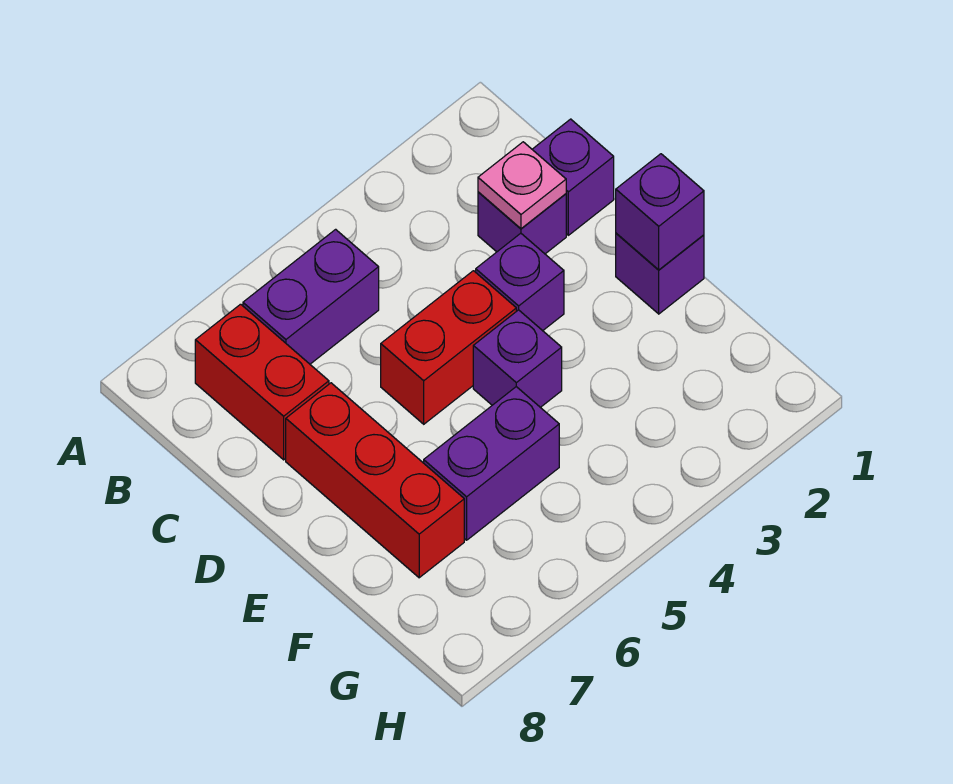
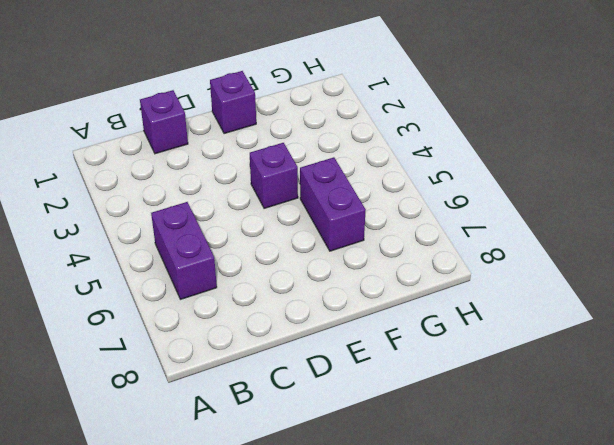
none -> red brick B7:C7 level 1
none -> purple brick C2 level 1
none -> purple brick D3 level 1

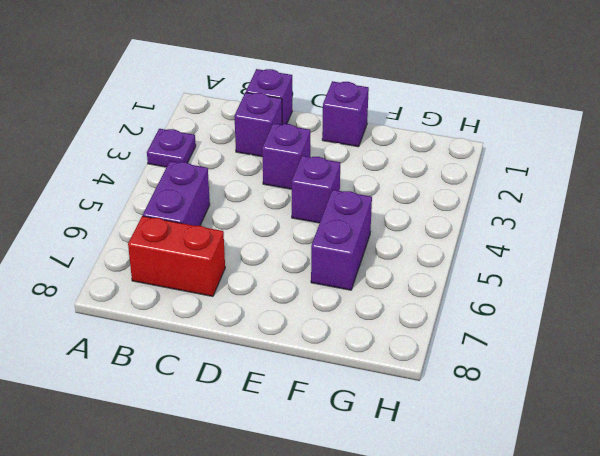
purple plate A3 level 1 -> none
none -> red brick D4:D5 level 1
none -> red brick D7:F7 level 1
none -> pink plate C2 level 2

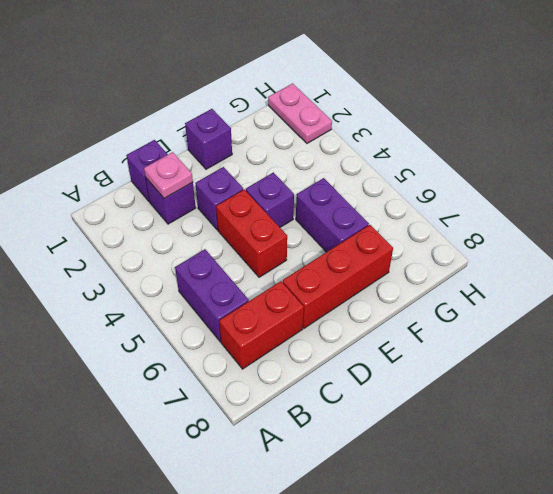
pink plate H1:H2 level 1 -> none
none -> purple brick E1 level 2

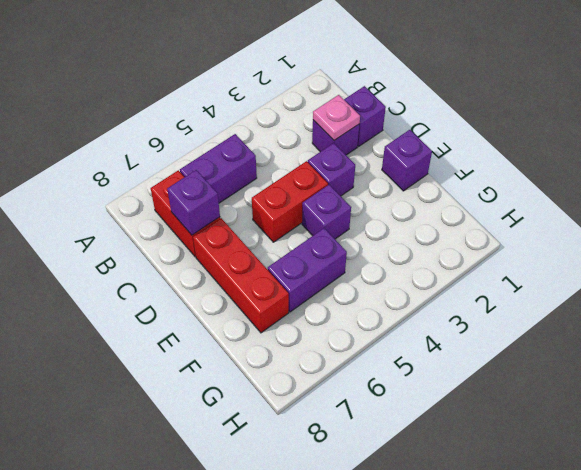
purple brick C7 level 2 -> purple brick E1 level 2

